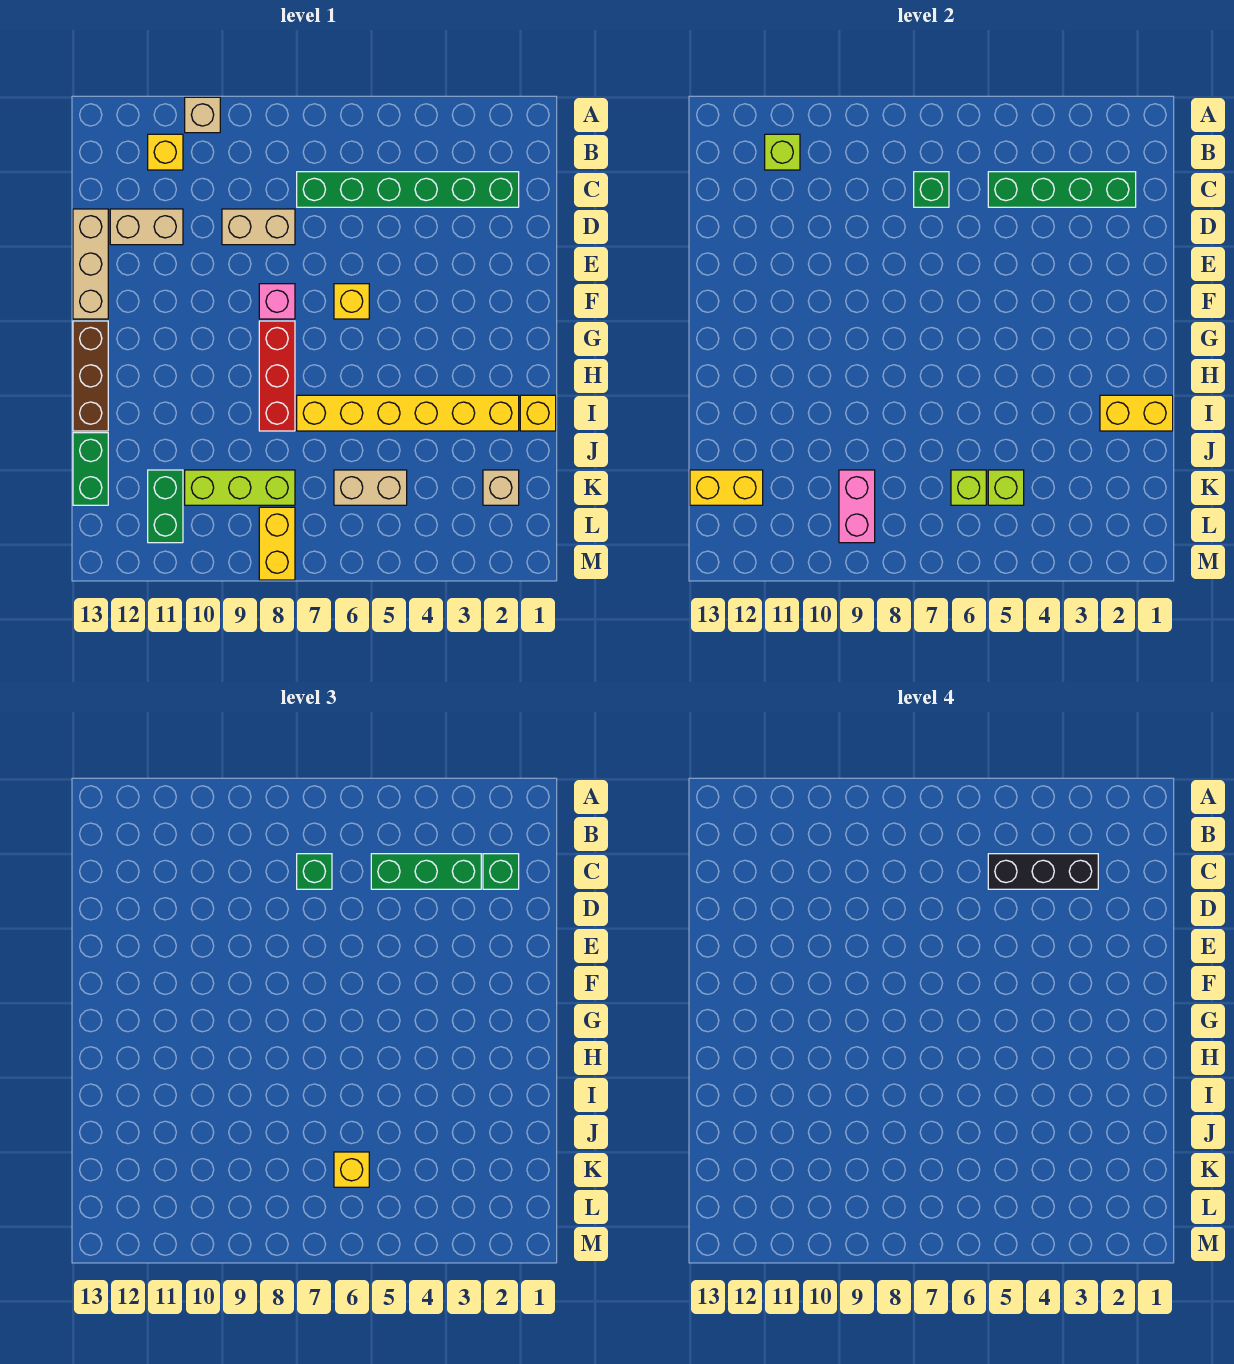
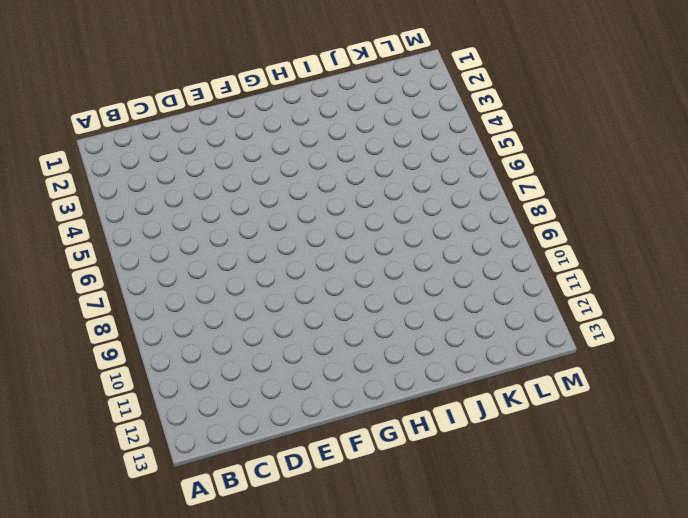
none -> tan brick A10 level 1
none -> yellow brick B11 level 1
none -> green brick C2:C7 level 1
none -> tan brick D8:D9 level 1

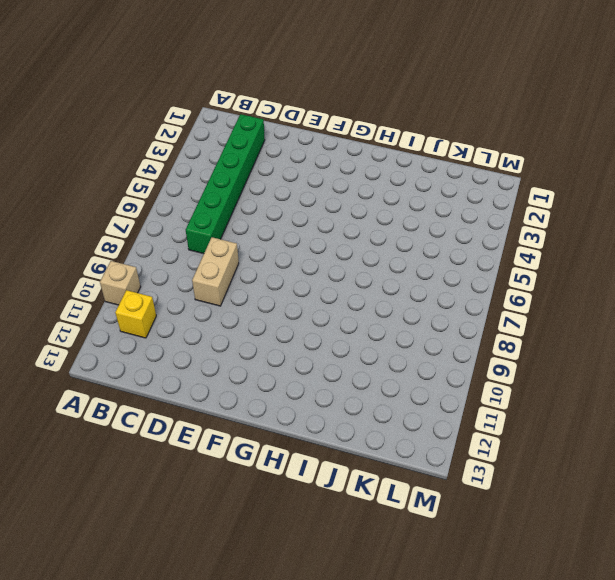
none -> tan brick D11:D12 level 1
none -> tan brick D13:F13 level 1
none -> yellow brick F6 level 1
none -> pink brick F8 level 1

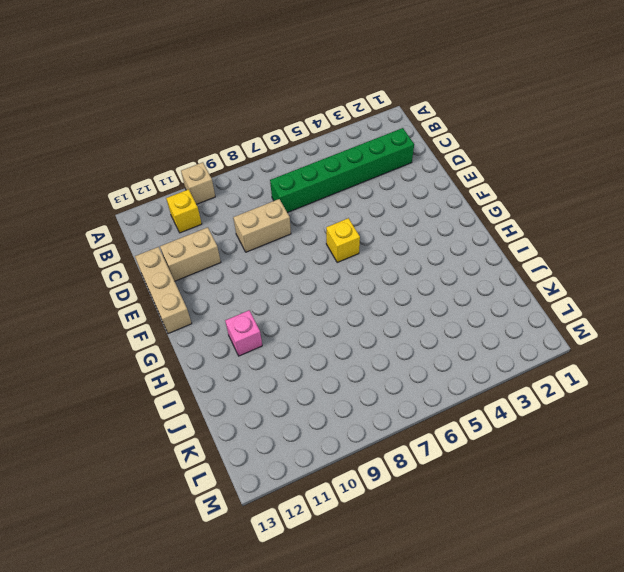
pink brick H11 level 1 -> pink brick F8 level 1
none -> red brick G8:I8 level 1
none -> brown brick G13:I13 level 1
none -> yellow brick I1 level 1
none -> yellow brick I2:I7 level 1

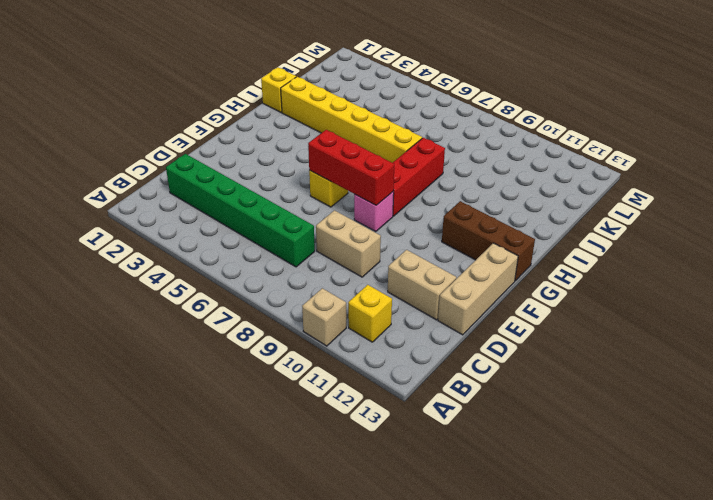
red brick F6:F8 level 2 -> none
brown brick G11:G13 level 1 -> brown brick G13:I13 level 1
none -> green brick J13:K13 level 1
none -> tan brick K2 level 1
none -> tan brick K5:K6 level 1
none -> lime brick K8:K10 level 1

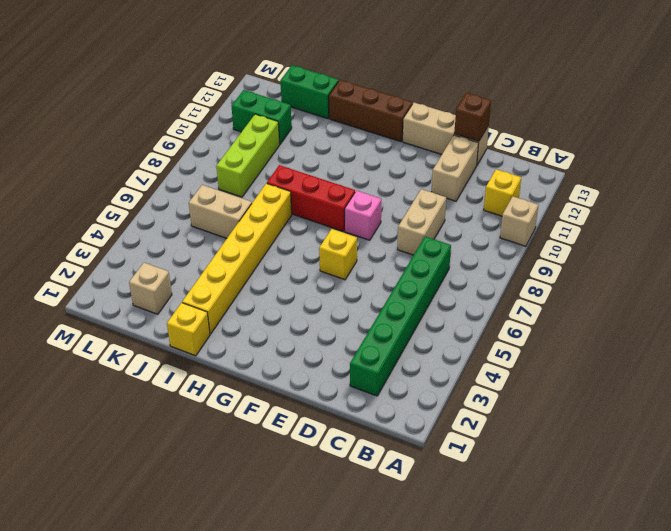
brown brick D13 level 2 -> none
tan brick J6:K6 level 1 -> tan brick K5:K6 level 1
none -> yellow brick L8:M8 level 1
none -> lime brick B11 level 2
none -> green brick C2:C5 level 2
none -> green brick C7 level 2

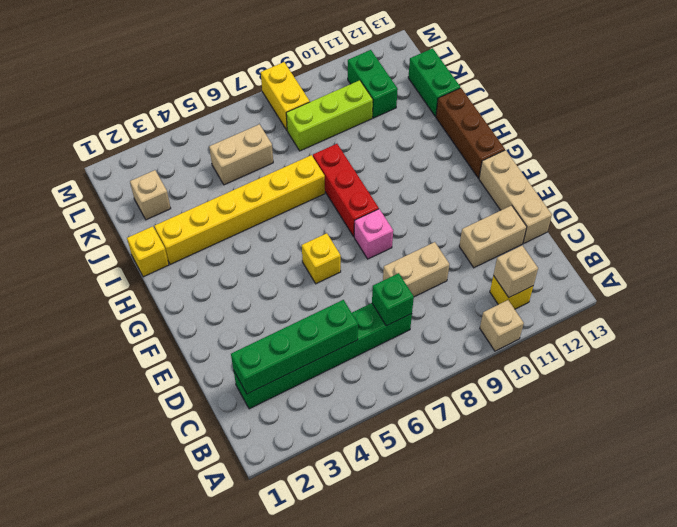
tan brick B11 level 2 -> lime brick B11 level 2
none -> yellow brick I1:I2 level 2
none -> lime brick K5 level 2
none -> lime brick K6 level 2
none -> pink brick K9:L9 level 2

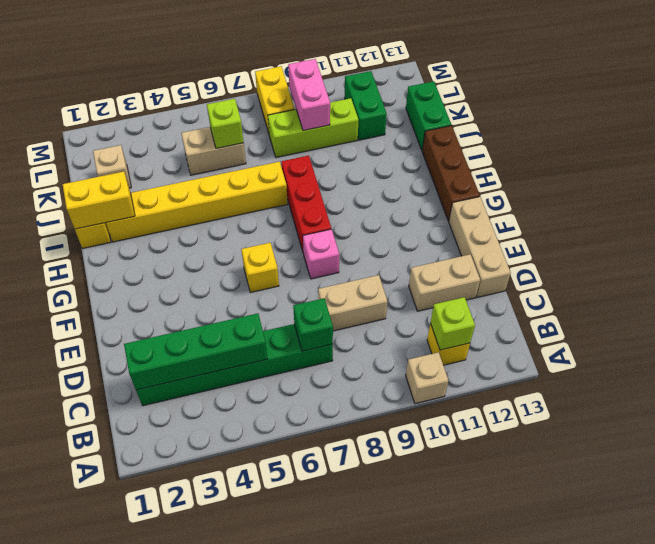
none -> lime brick K5 level 2
none -> yellow brick K12:K13 level 2
none -> green brick C2 level 3
none -> green brick C3:C5 level 3

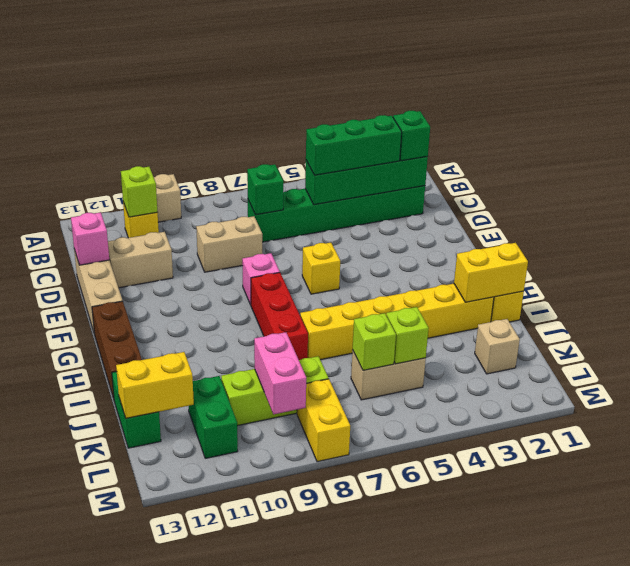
pink brick D13 level 2 -> none
none -> green brick C7 level 3
none -> yellow brick K6 level 3
none -> black brick C3:C5 level 4

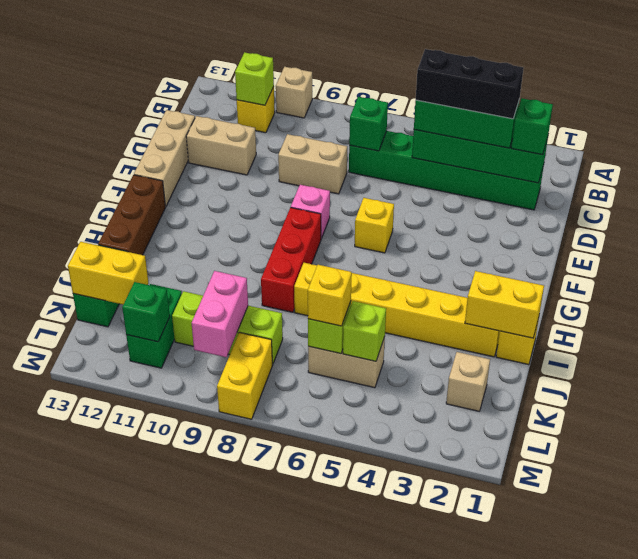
green brick L11 level 2 -> green brick C7 level 3

